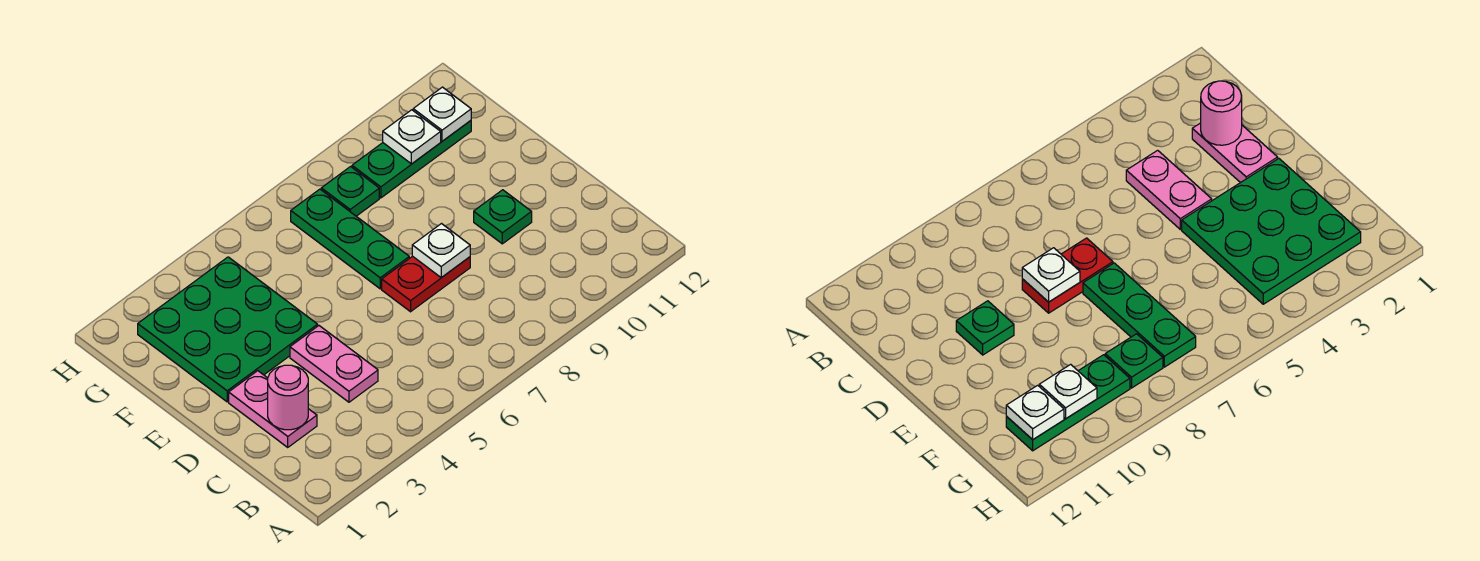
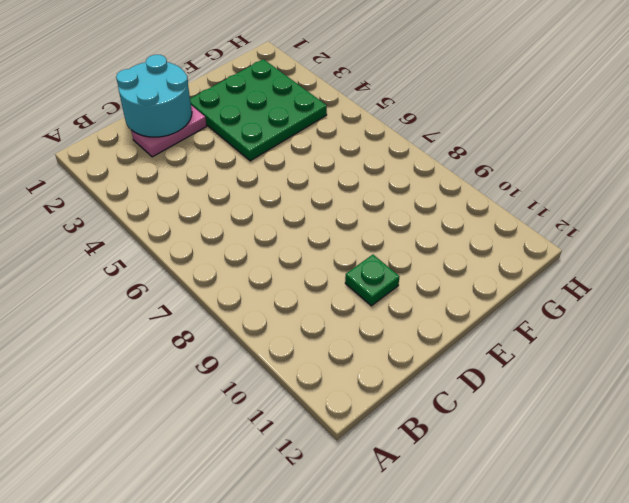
cyan round brick C1:D2 level 2 -> pink round brick C2 level 2
none -> pink plate C4:D4 level 1
none -> red plate D7:D8 level 1
none -> green plate E7:G7 level 1

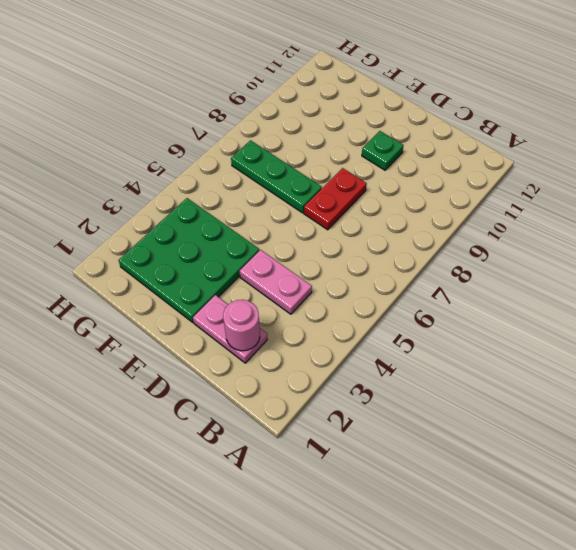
none -> green plate G8 level 1
none -> green plate G9:G11 level 1
none -> white plate D8 level 2

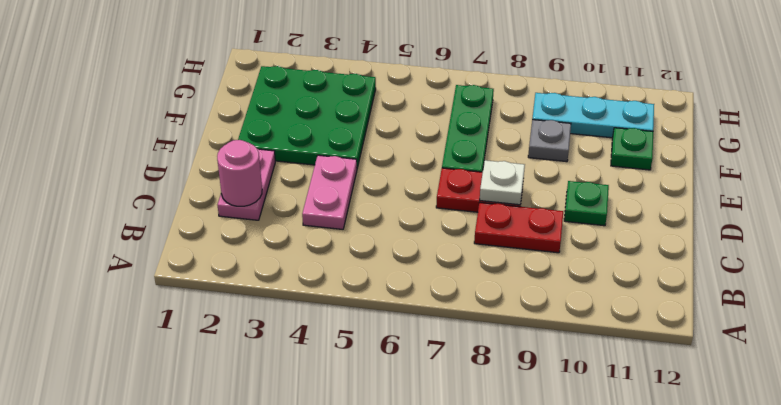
red plate C8:C9 level 1 -> none
grey plate F9 level 1 -> none
green plate F11 level 1 -> green plate G8 level 1
cyan plate G9:G11 level 1 -> green plate G9:G11 level 1
none -> white plate G10 level 2
none -> white plate G11 level 2

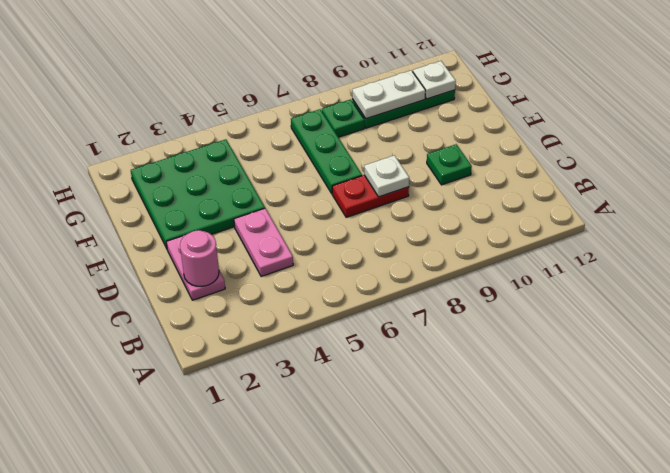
white plate G9:G10 level 2 -> white plate G10 level 2

